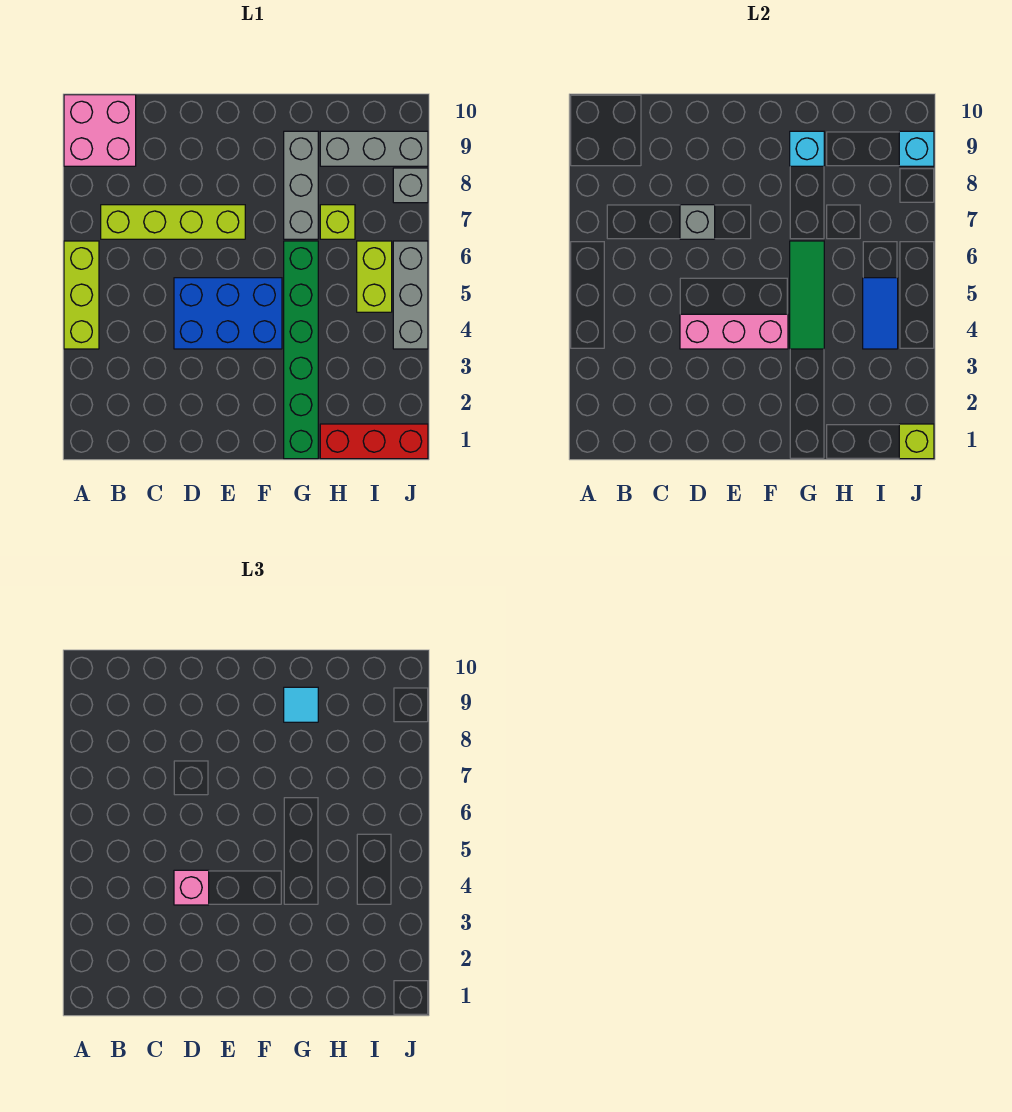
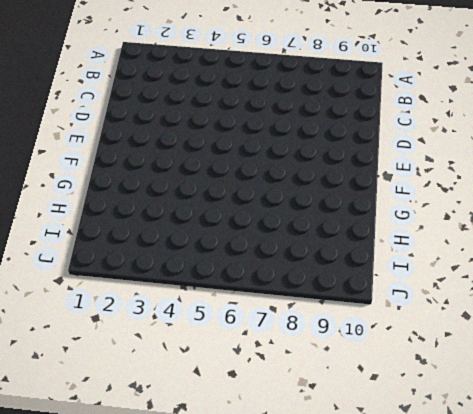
none -> lime brick A4:A6 level 1
none -> pink brick A9:B10 level 1
none -> lime brick B7:E7 level 1

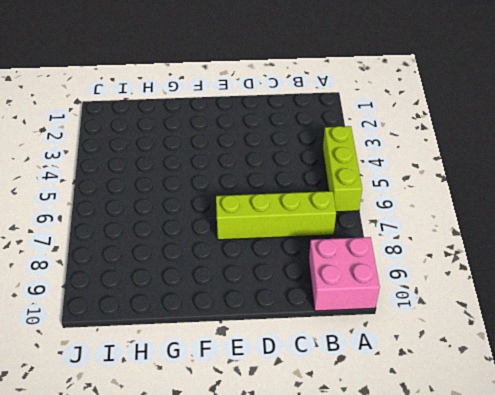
none -> blue brick D4:F5 level 1
none -> green brick G1:G6 level 1
none -> grey brick G7:G9 level 1

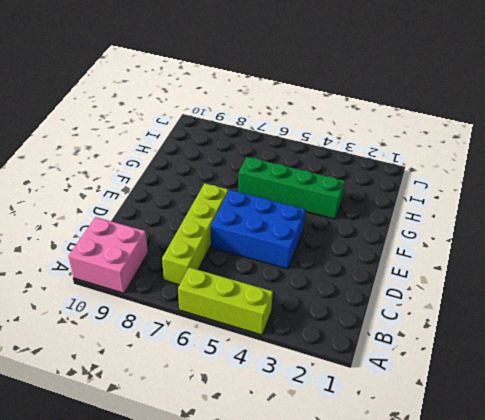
blue brick D4:E6 level 1 -> blue brick D4:F5 level 1
green brick G3:G6 level 1 -> green brick G1:G6 level 1
none -> grey brick G7:G9 level 1
none -> red brick H1:J1 level 1
none -> lime brick H7 level 1

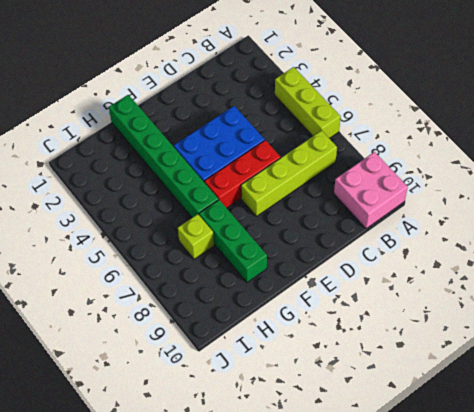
red brick D6:F6 level 1 -> red brick H1:J1 level 1
green brick G7:G9 level 1 -> grey brick G7:G9 level 1
none -> grey brick H9:J9 level 1
none -> lime brick I5:I6 level 1
none -> grey brick J4:J6 level 1

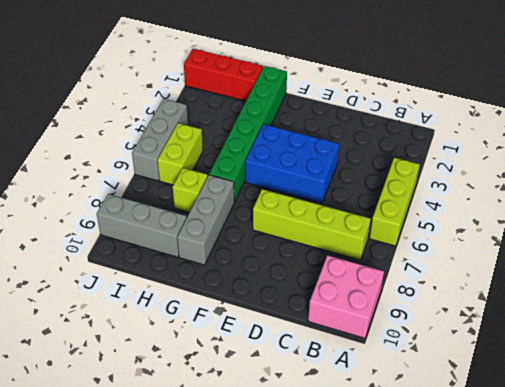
none -> grey brick J8 level 1
none -> pink brick D4:F4 level 2
none -> grey brick D7 level 2

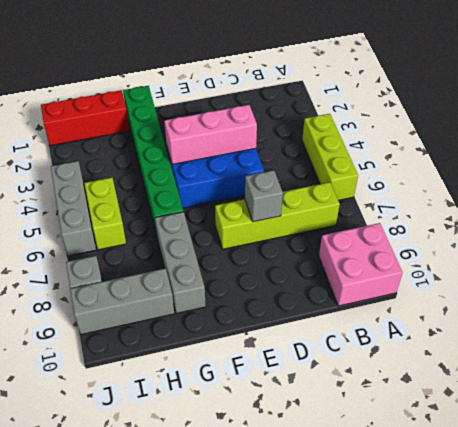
none -> lime brick H7 level 1
none -> green tile G4:G6 level 2
none -> cyan brick G9 level 2

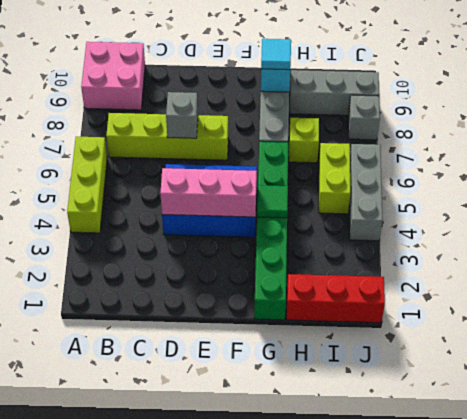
green tile G4 level 2 -> green tile G4:G6 level 2
none -> blue tile I4:I5 level 2
none -> lime brick J1 level 2
none -> cyan brick J9 level 2

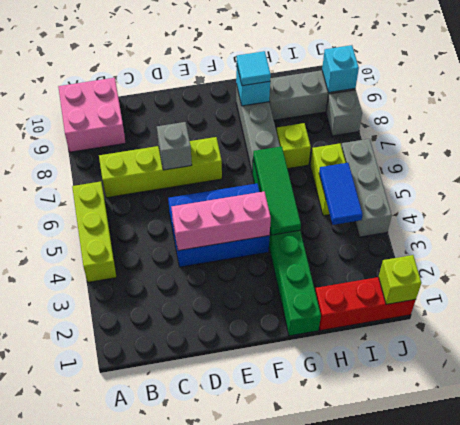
none -> pink brick D4 level 3

